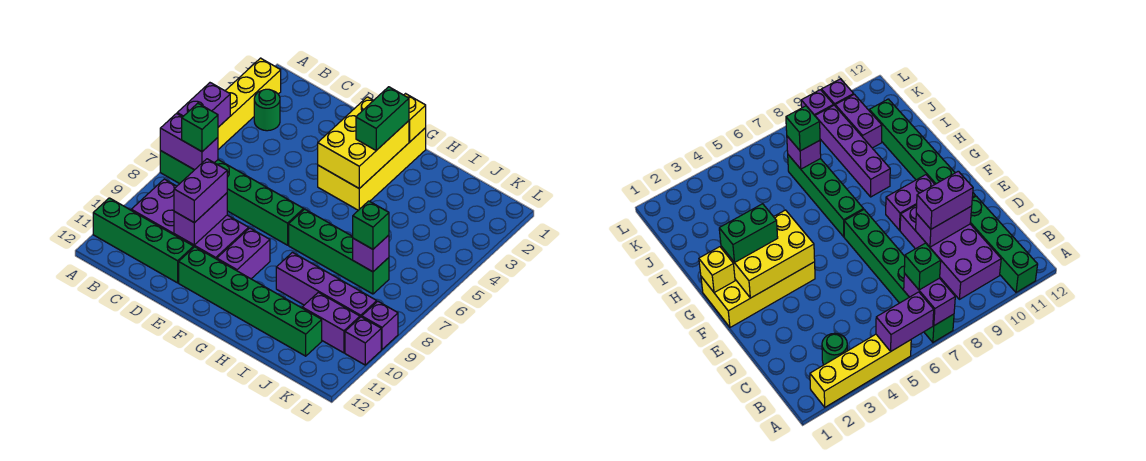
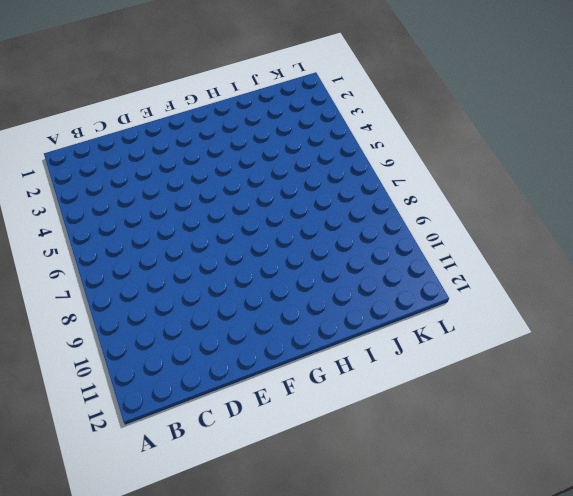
none -> yellow brick A2:A5 level 1
none -> green brick A7:F7 level 1
none -> green brick A11:D11 level 1

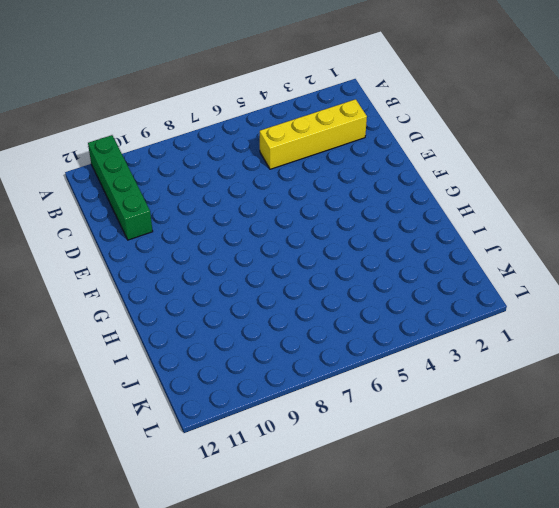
yellow brick C2:C5 level 1 -> yellow brick A2:A5 level 1
none -> green brick A7:F7 level 1
none -> green round brick B3 level 1
none -> purple brick B9:E10 level 1

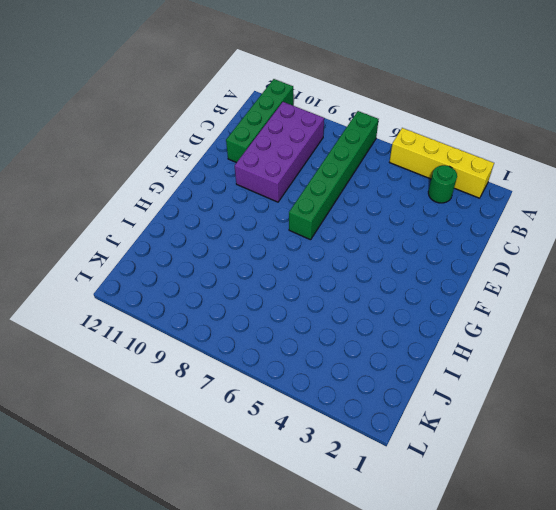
none -> green brick E11:J11 level 1
none -> yellow brick F1:G4 level 1
none -> purple brick F9:F10 level 1

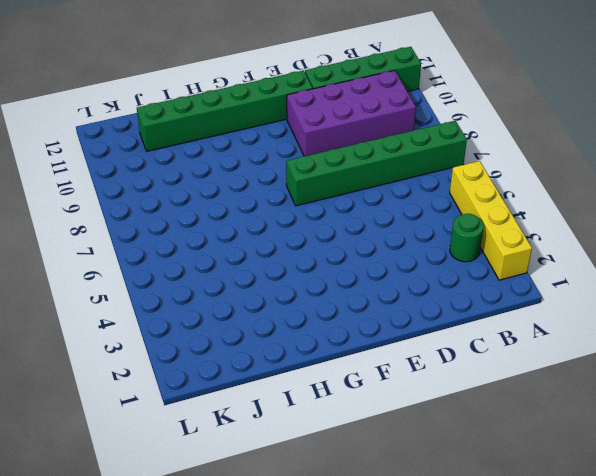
none -> yellow brick F1:G4 level 1
none -> purple brick F9:F10 level 1
none -> green brick G7:J7 level 1

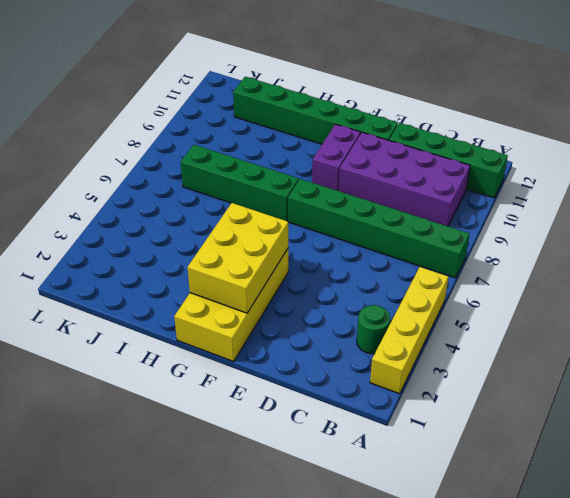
none -> purple brick H9:K9 level 1
none -> purple brick J10:K10 level 1
none -> purple brick L9 level 1

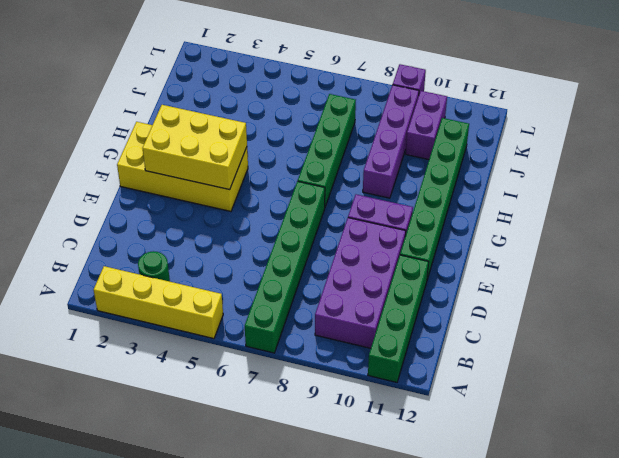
none -> purple brick L10 level 1
none -> purple brick A5:A6 level 2
none -> purple brick A7:B7 level 2

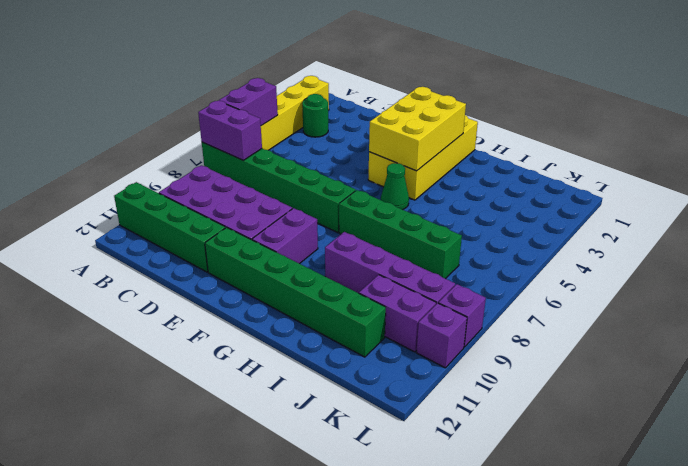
green cone G5 level 1 -> none
none -> purple brick D9:D10 level 2
none -> yellow brick G1 level 2
none -> purple brick J7 level 2

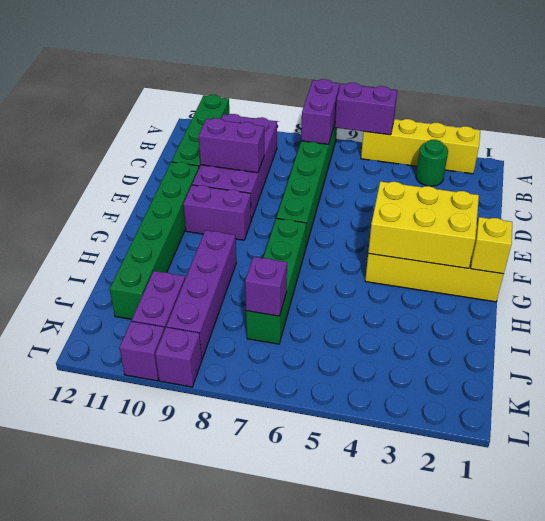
none -> green brick B7 level 3
none -> purple brick D9:D10 level 3
none -> green brick G2:G3 level 3

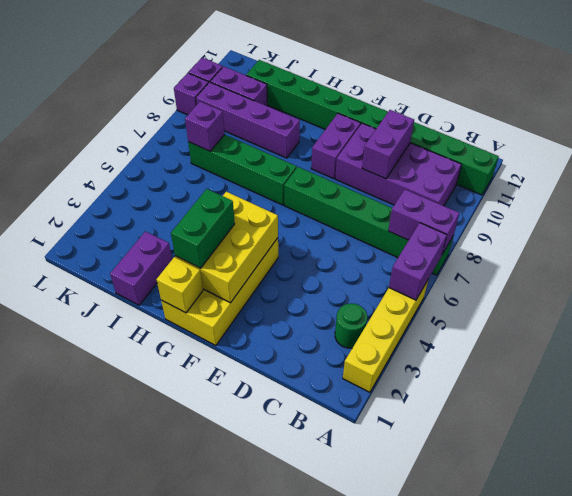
purple brick I1:I2 level 1 -> purple brick D9:D10 level 3
none -> green brick B7 level 3
none -> green brick J7 level 3

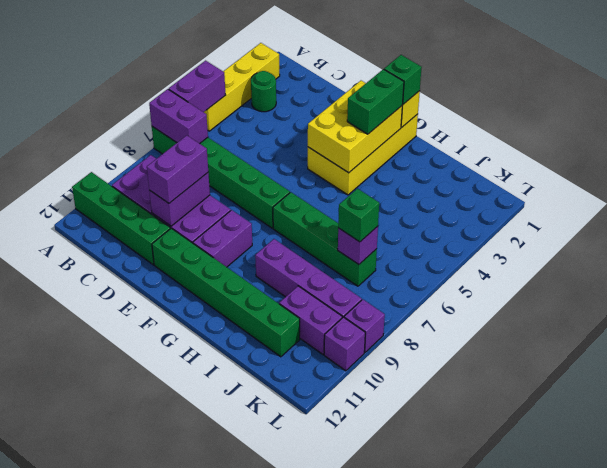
green brick G1 level 3 -> green brick B7 level 3

